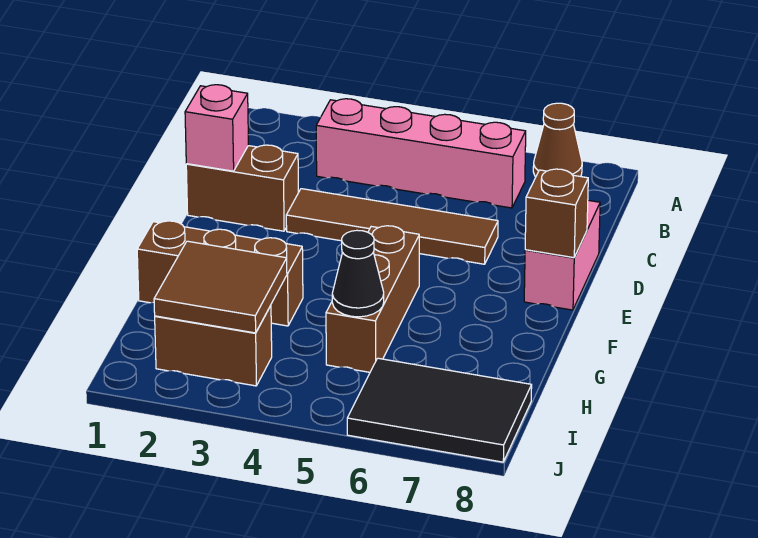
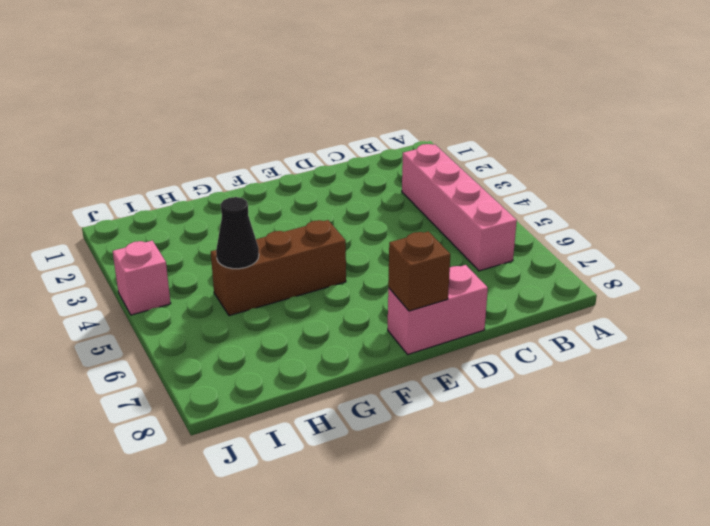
pink brick J4 level 1 -> pink brick D1 level 2
none -> brown cone A7 level 1
none -> brown brick D1:D2 level 1
none -> brown tile D3:D6 level 1

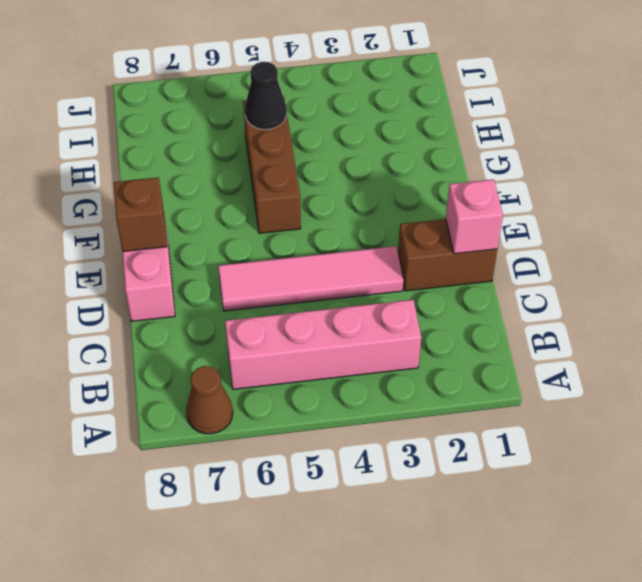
pink tile D3:D6 level 1 -> brown tile D3:D6 level 1
none -> brown brick G1:G3 level 1
none -> brown brick I2:I3 level 1
none -> black tile I6:J8 level 1

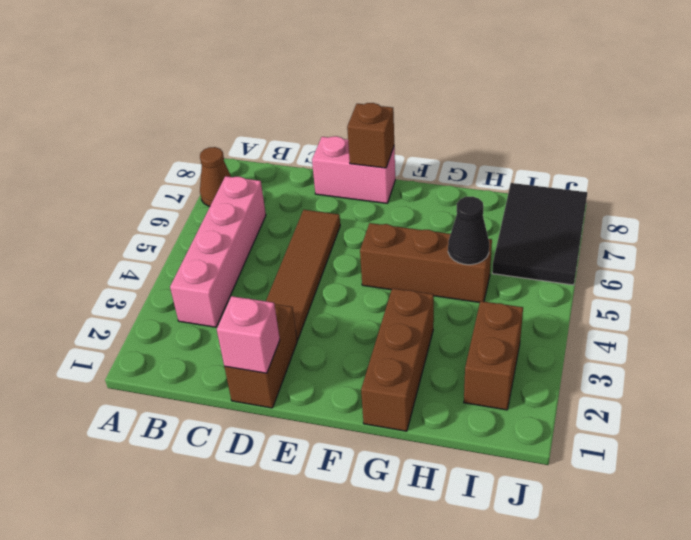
none -> brown tile H2:I3 level 2

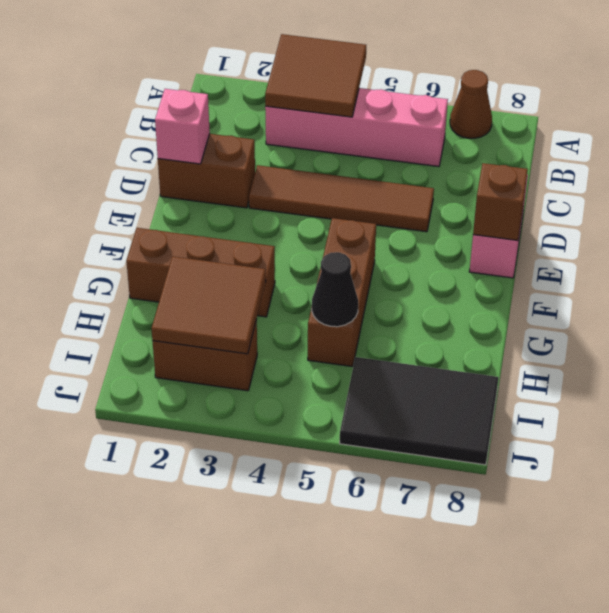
brown tile A3:B4 level 2 -> none

